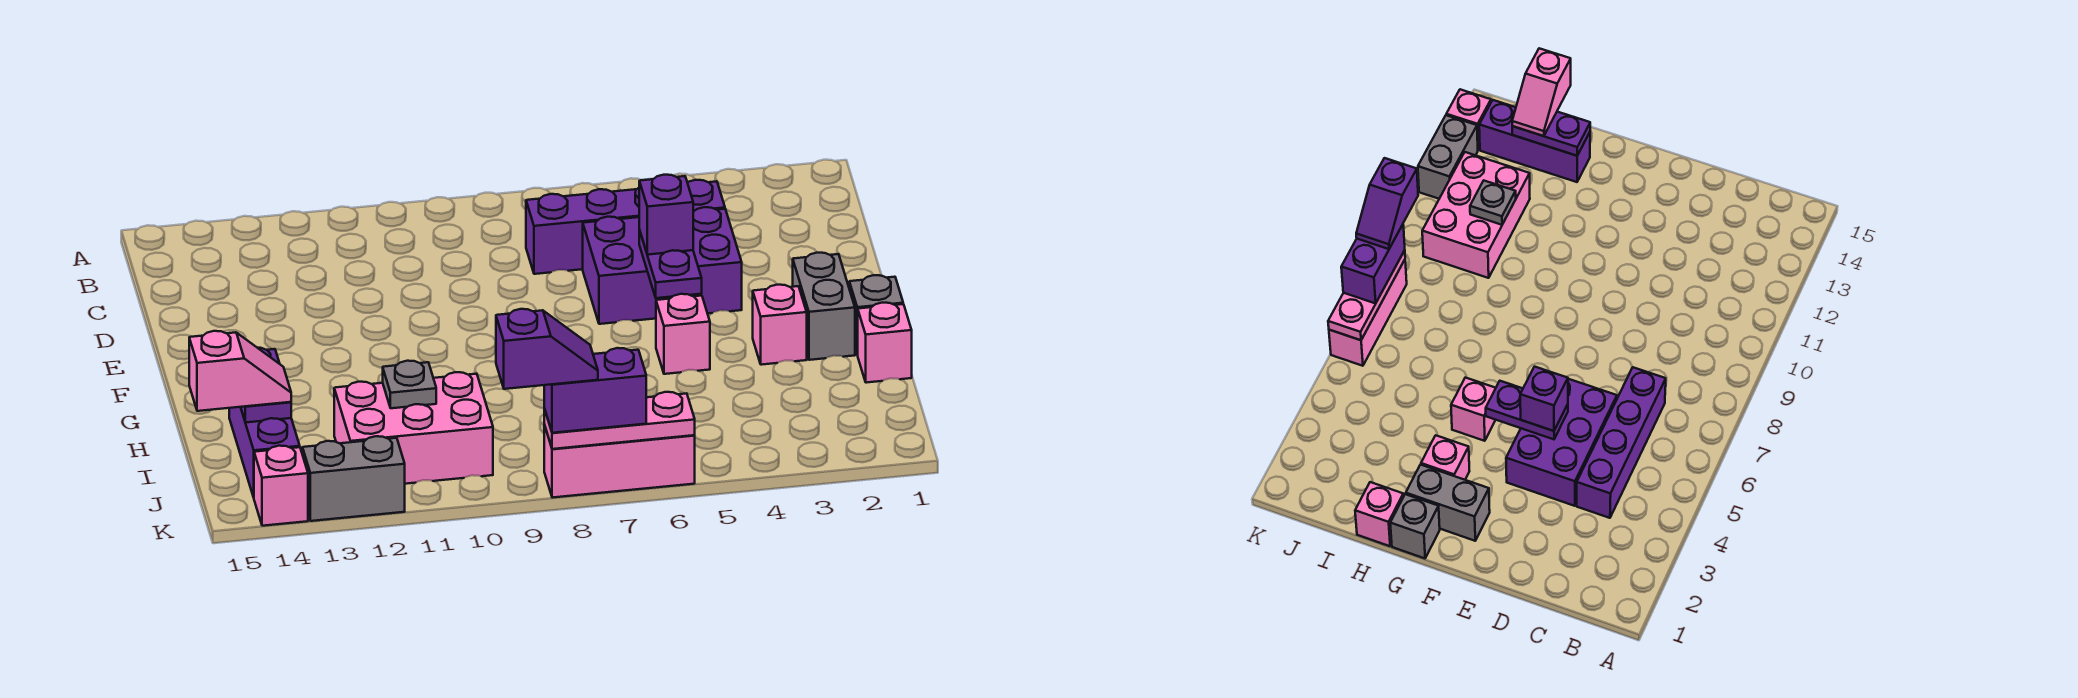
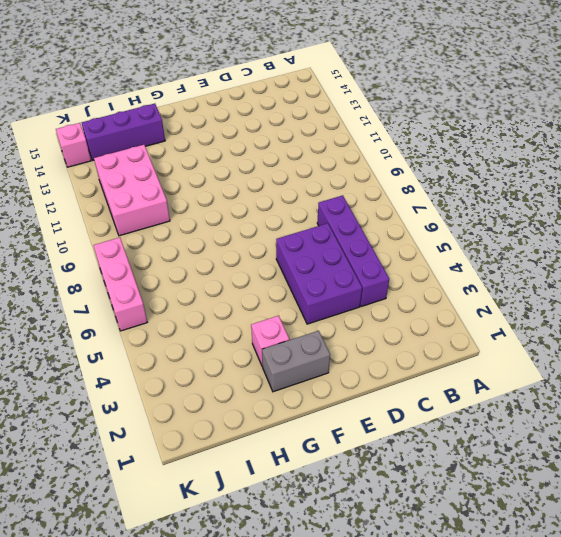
none -> grey brick G1 level 1
none -> pink brick G5 level 1
none -> pink brick H1 level 1

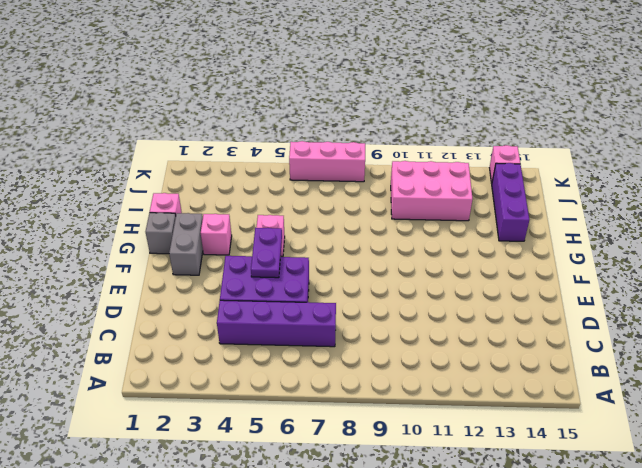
none -> grey brick K12:K13 level 1
none -> purple plate H14:I14 level 2
none -> grey plate I11 level 2

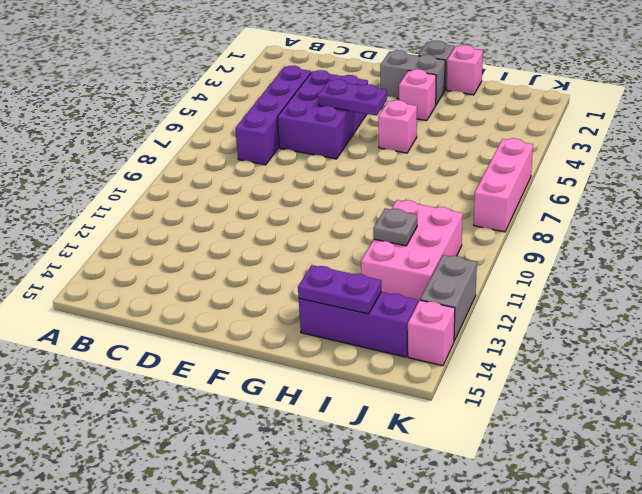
none -> pink plate K6:K8 level 2
none -> purple brick E5 level 3
none -> pink slope I14:I15 level 3 top 15

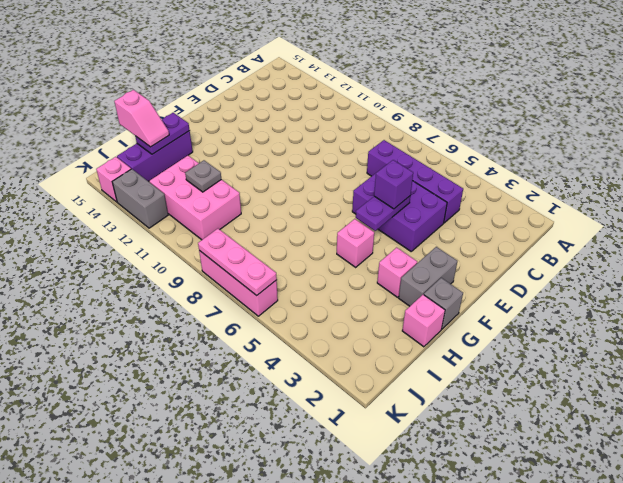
none -> purple brick K7:K8 level 3
none -> purple slope K8:K9 level 4 top 9

